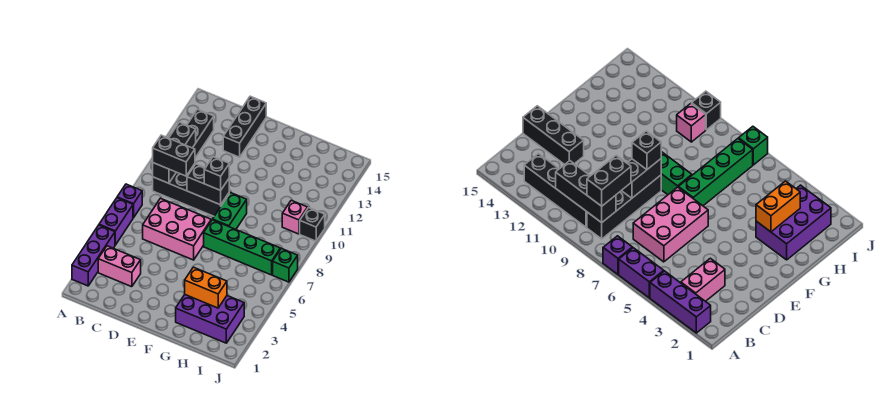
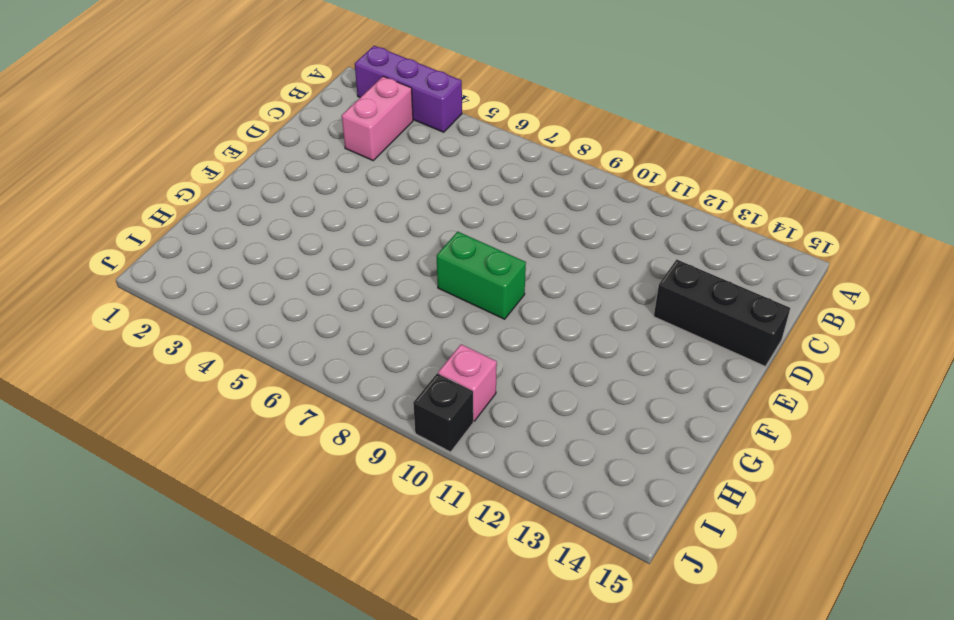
none -> purple brick A5:A6 level 1
none -> purple brick A7 level 1
none -> black brick B9:E9 level 1

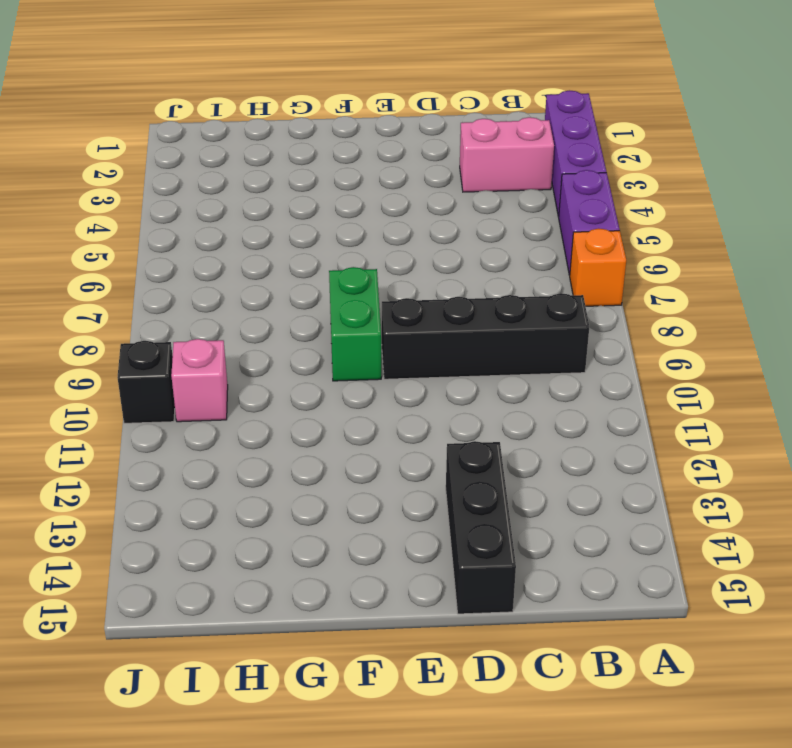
orange brick A7 level 1 -> purple brick A7 level 1
none -> black brick B10:B13 level 1
none -> pink brick C6:E7 level 1
none -> green brick F7:I7 level 1

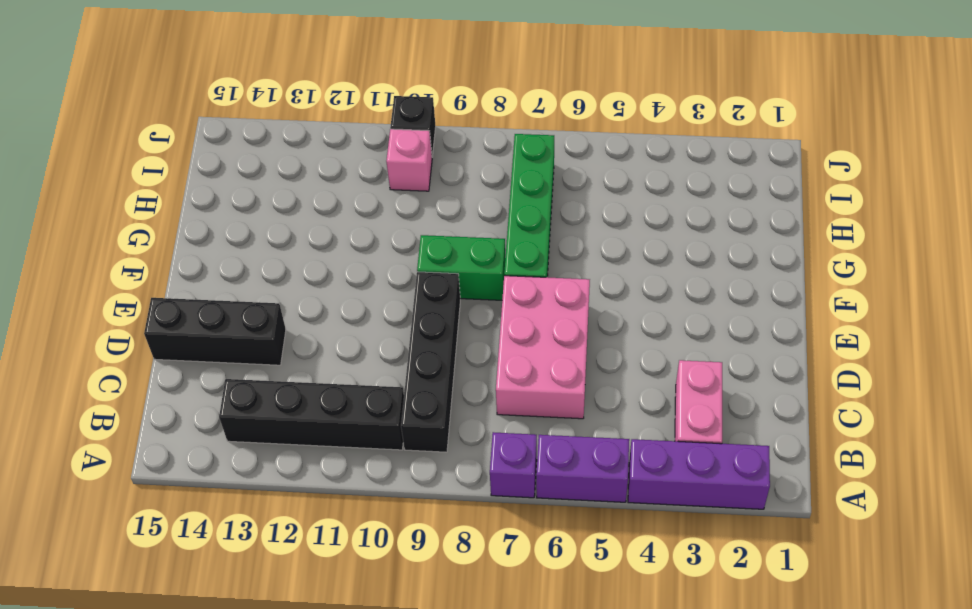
none -> purple brick G2:I3 level 1
none -> green brick J7 level 1
none -> black brick B9:B11 level 2

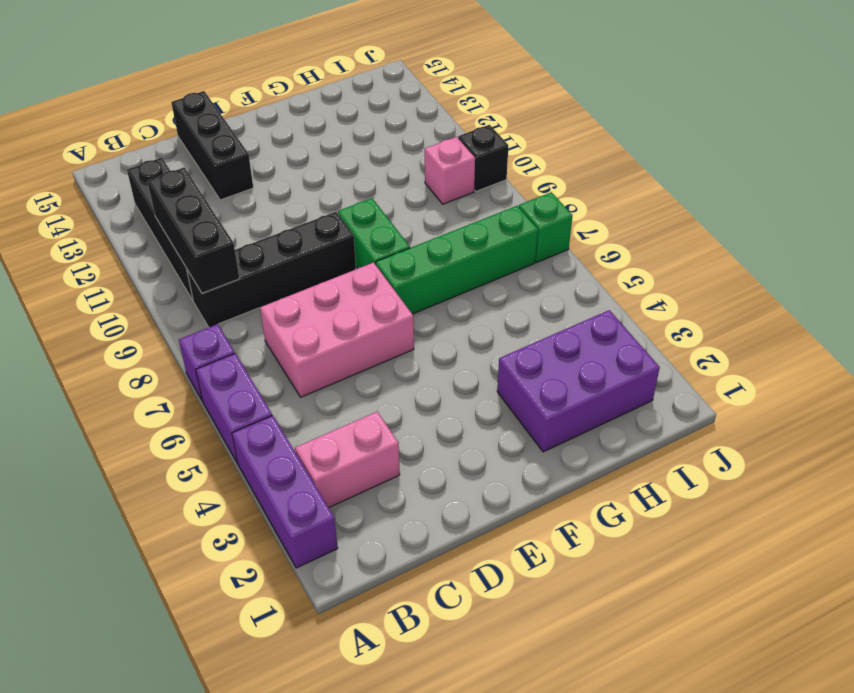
none -> black brick D9:E9 level 2
none -> orange brick G3:H3 level 2
none -> black brick B9:C9 level 3

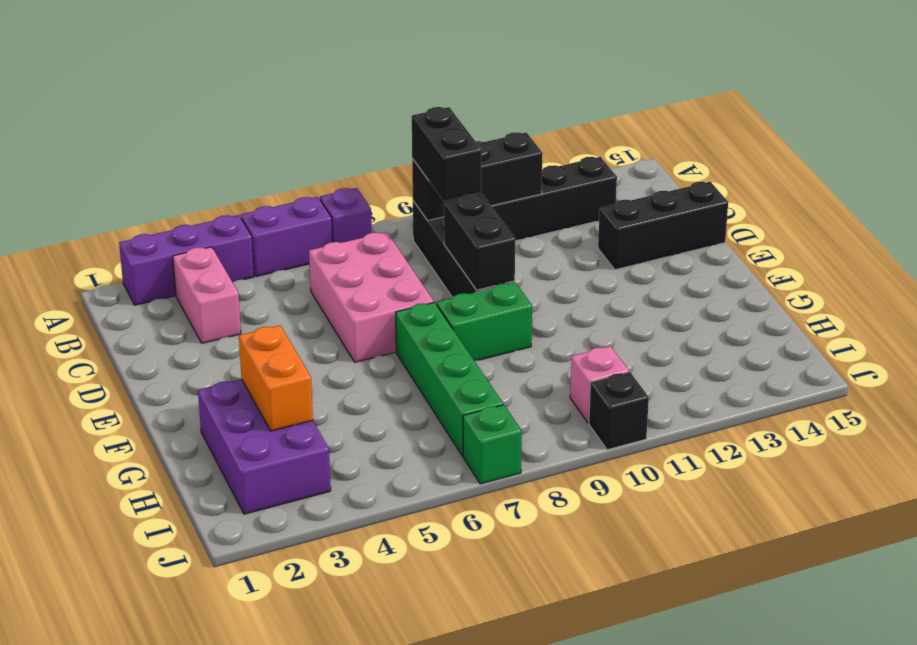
none -> black brick E9 level 3

